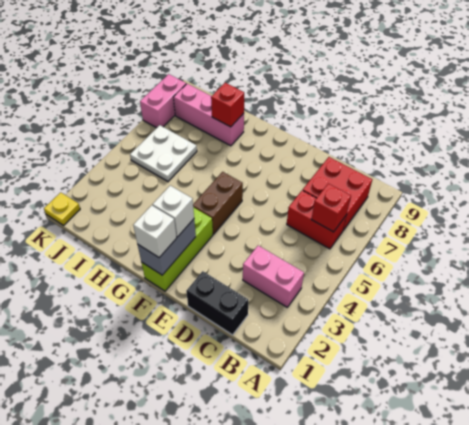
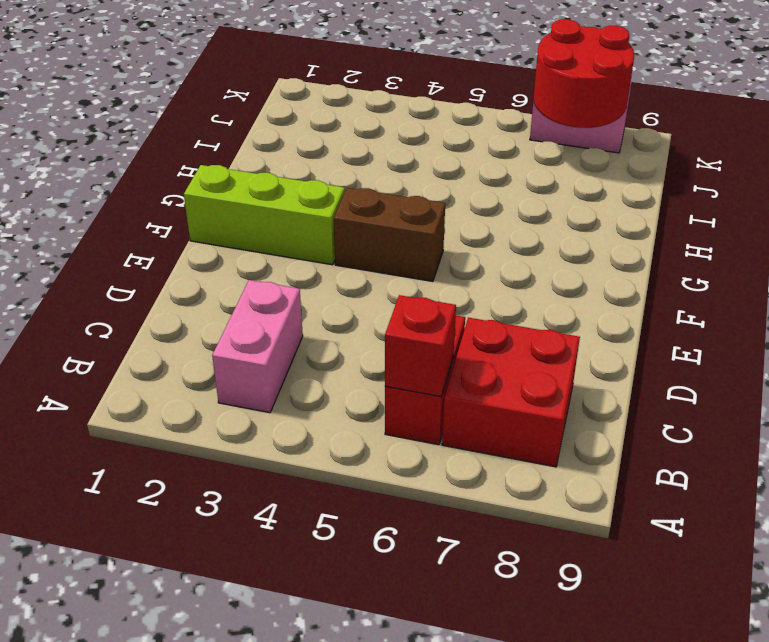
red round brick J7:K8 level 2 -> none
none -> black brick C1:D1 level 1
none -> pink brick H8:J8 level 1
none -> white plate I5:J6 level 1

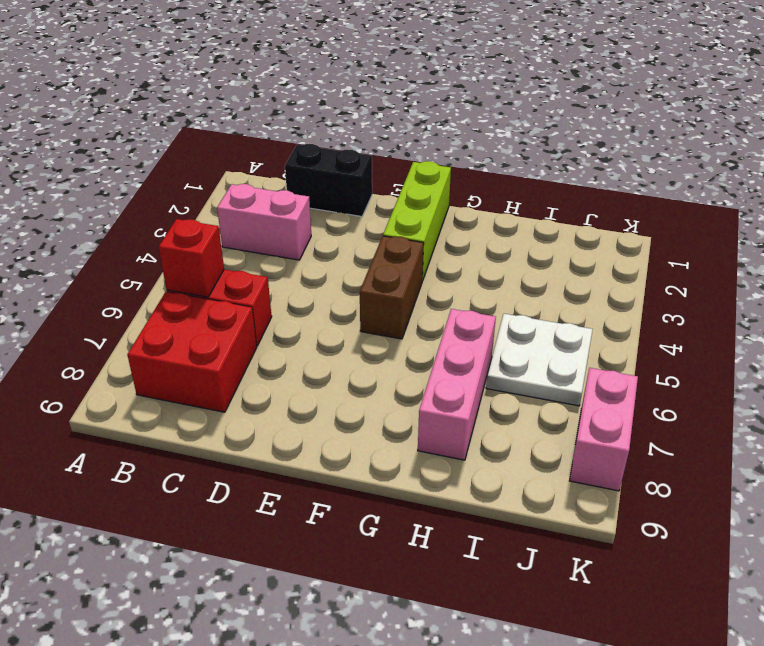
pink brick H6:H8 level 1 -> pink brick H8:J8 level 1
none -> yellow plate K1 level 1
none -> grey brick F1:F2 level 2
none -> red brick H8 level 2

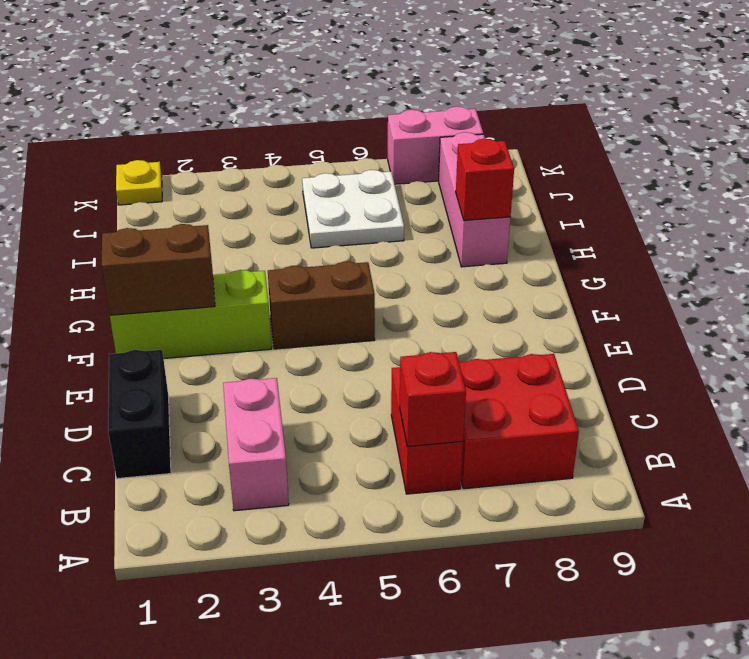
brown brick F1:F2 level 2 -> grey brick F1:F2 level 2
none -> white brick F1 level 3
none -> white brick F2 level 3

